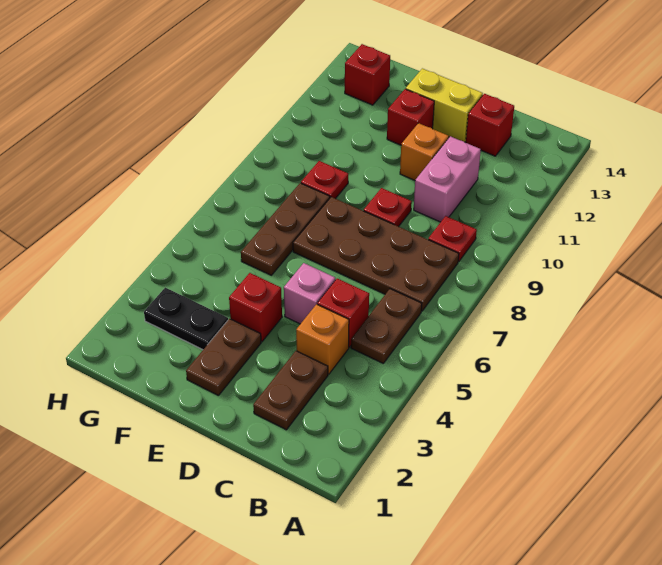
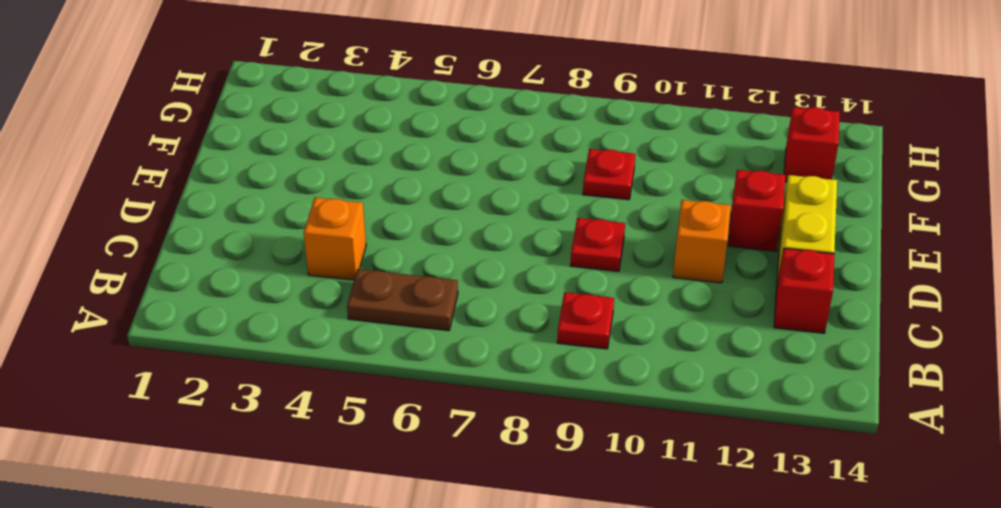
none -> brown plate B7:E8 level 1
none -> brown plate C2:C3 level 1
none -> red brick C5 level 1

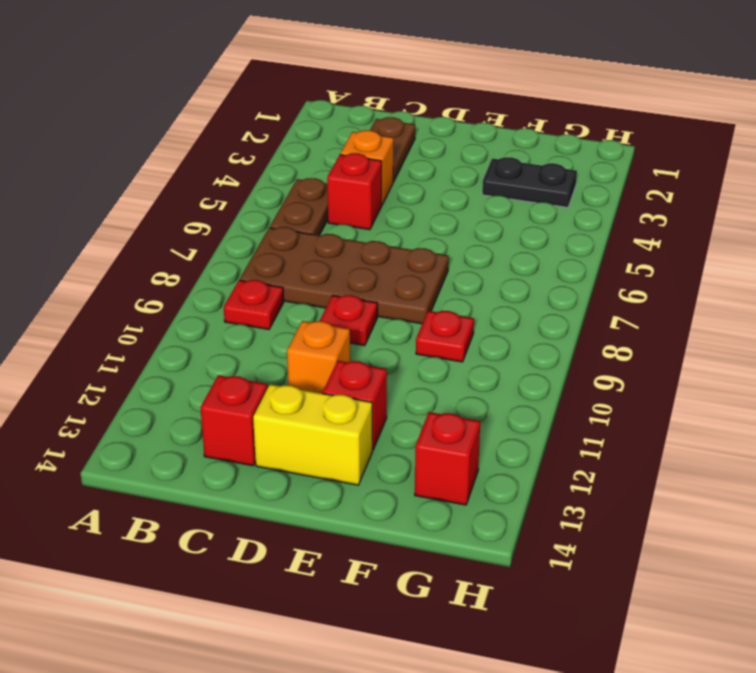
none -> pink brick C10:C11 level 1
none -> pink brick D5 level 1
none -> brown plate E2:E3 level 1

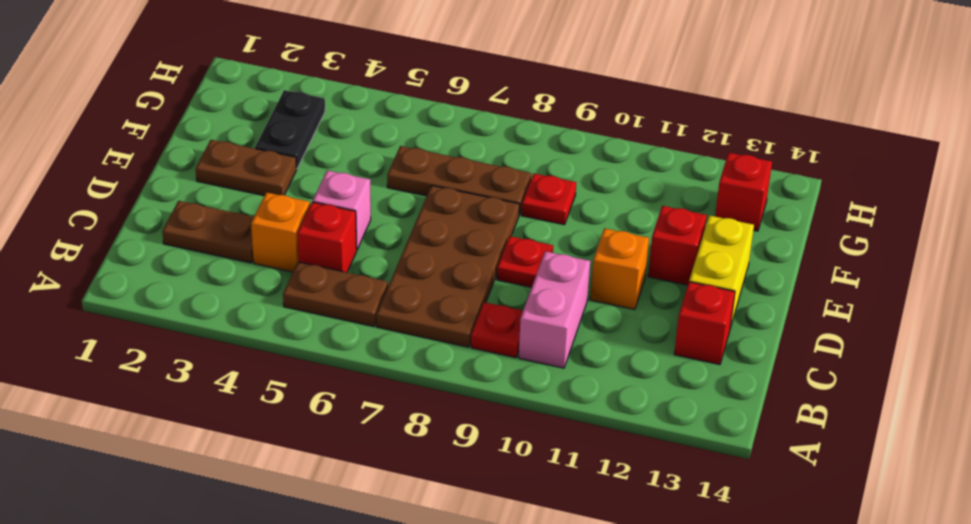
pink brick B10:C10 level 1 -> pink brick C10:C11 level 1
none -> red brick E4 level 1

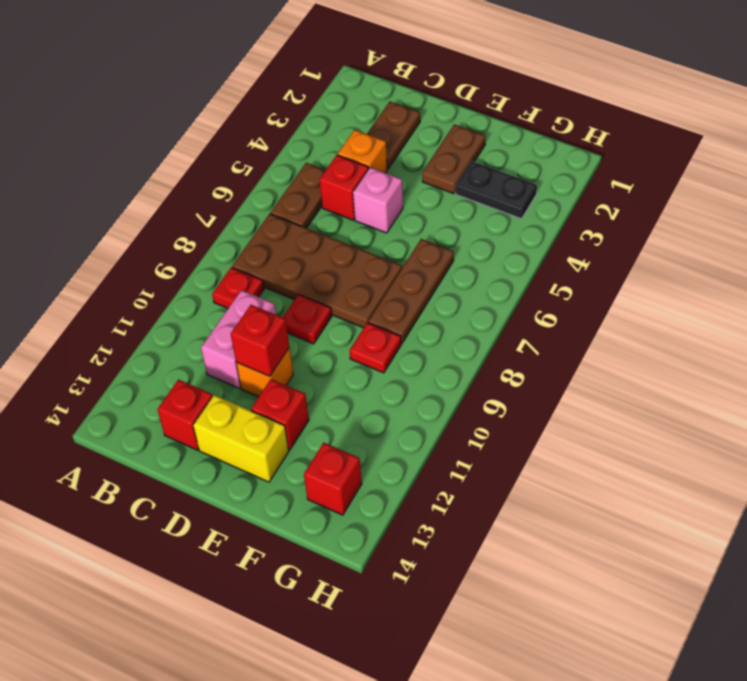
red brick D11 level 2 -> red brick E4 level 1

